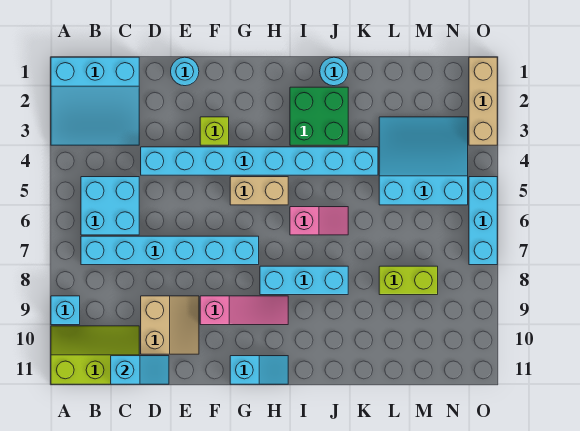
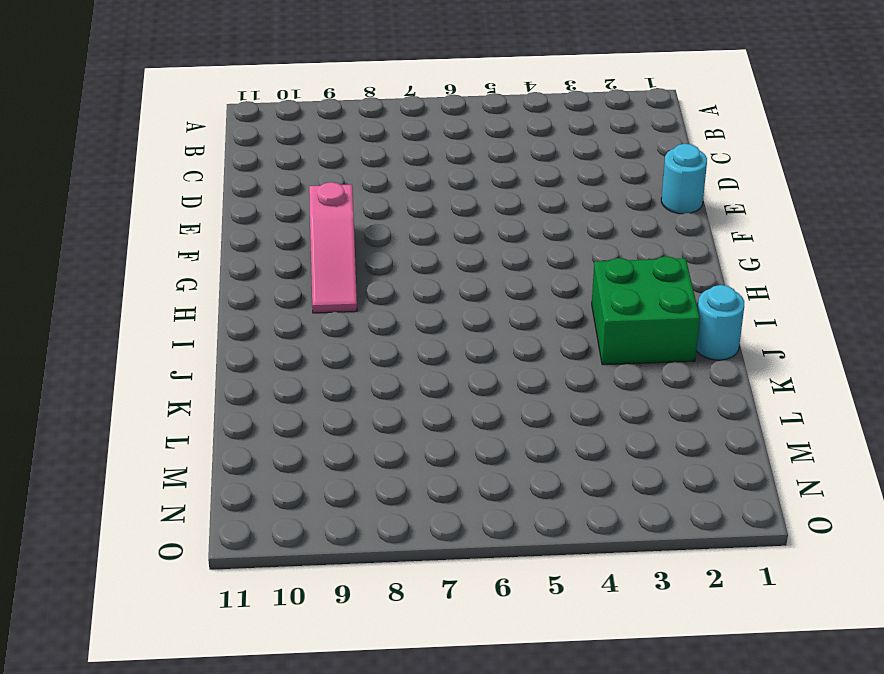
none -> cyan slope A1:C3 level 1 top 1
none -> cyan brick A9 level 1
none -> lime slope A10:C11 level 1 top 11

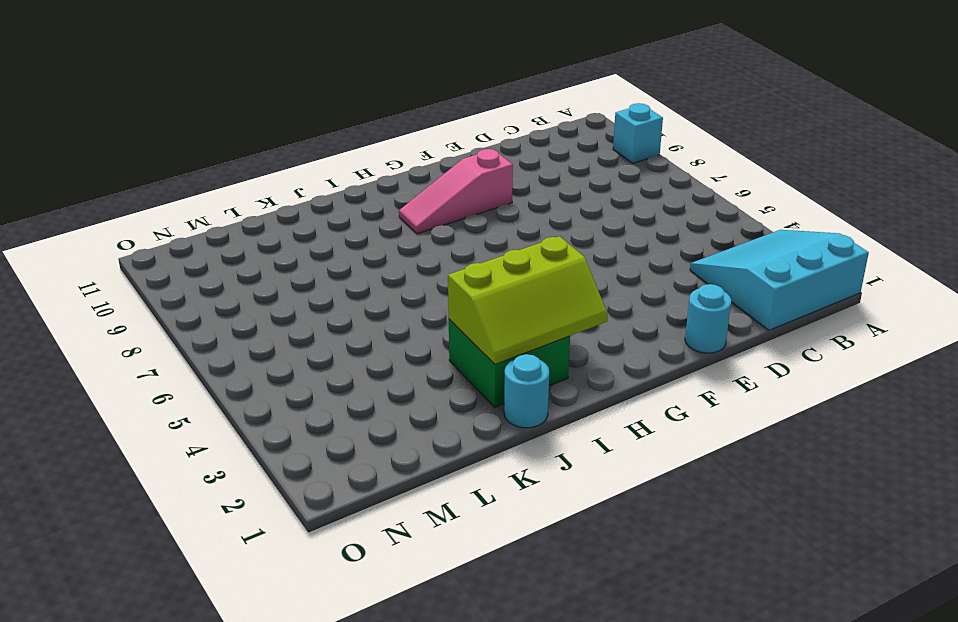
lime slope H2:J3 level 2 top 3 -> lime slope A10:C11 level 1 top 11
none -> cyan brick B5:C6 level 1
none -> cyan brick B7:G7 level 1
none -> cyan brick D4:K4 level 1

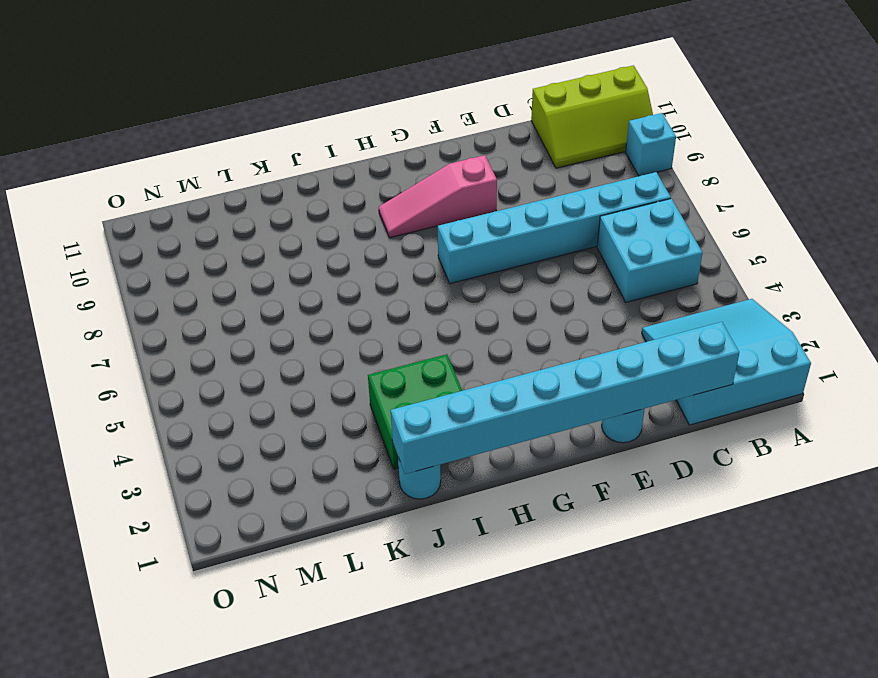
cyan brick C1:J1 level 2 -> cyan brick D4:K4 level 1
none -> tan slope D9:E10 level 1 top D
none -> lime brick F3 level 1
none -> tan brick G5:H5 level 1

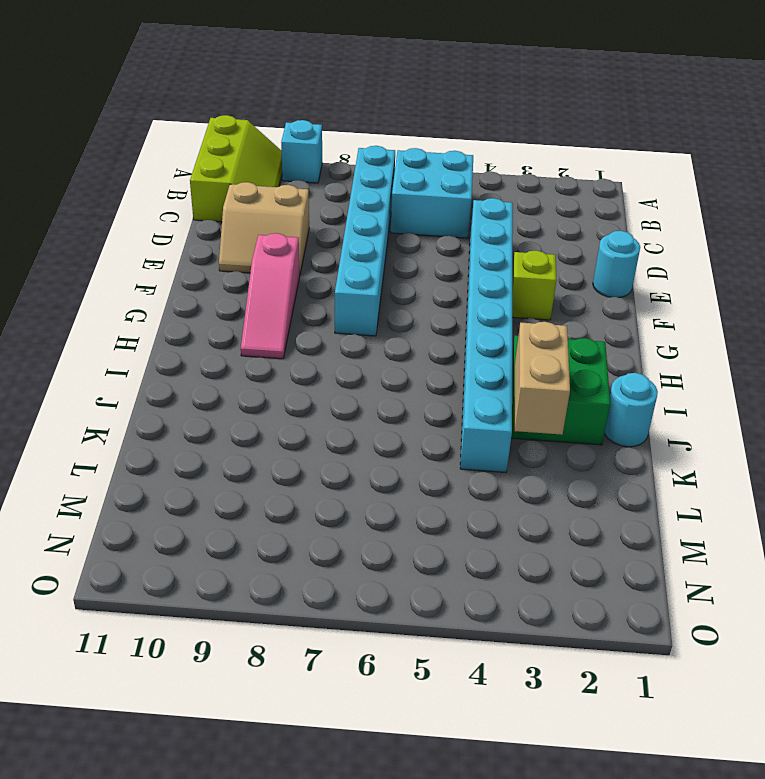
tan brick J3:K3 level 2 -> tan brick G5:H5 level 1
none -> cyan slope A1:C3 level 1 top 1
none -> cyan slope G11:H11 level 1 top G
none -> cyan brick H8:J8 level 1

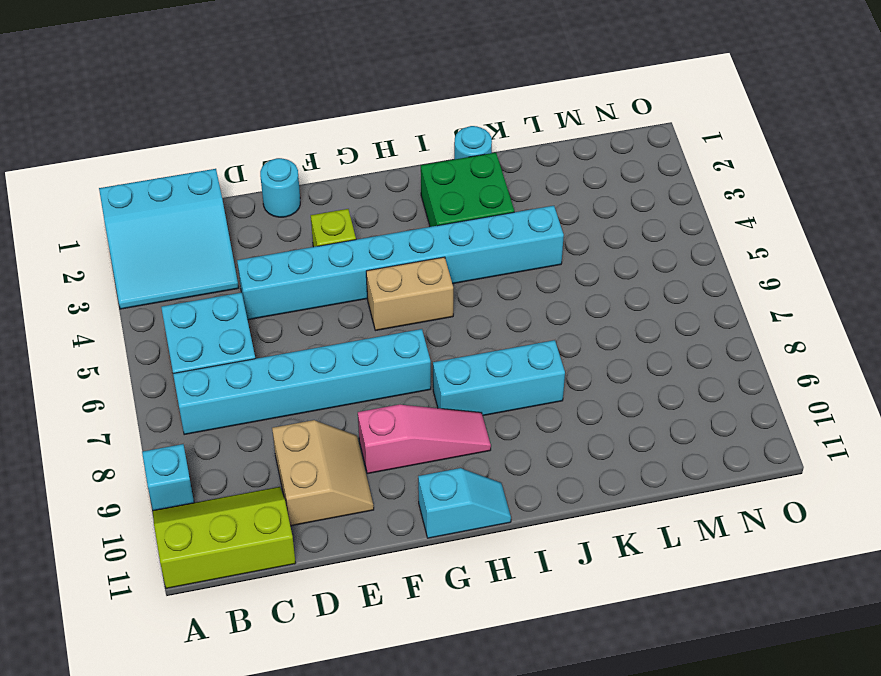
none -> pink slope I6:J6 level 1 top I
none -> cyan slope L3:N5 level 1 top 5
none -> lime brick L8:M8 level 1

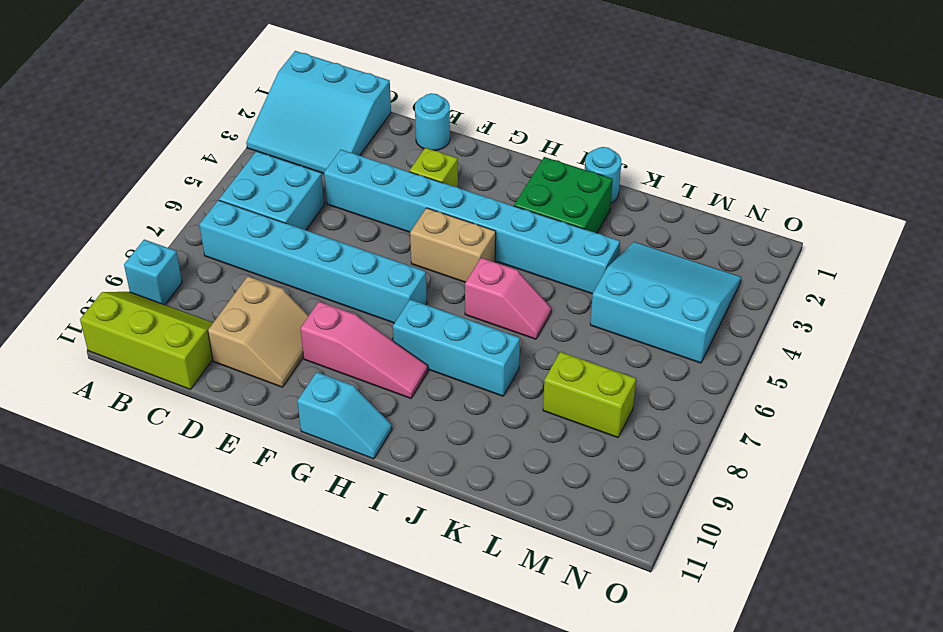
none -> tan brick O1:O3 level 1
none -> cyan brick O5:O7 level 1
none -> cyan slope C11:D11 level 2 top C

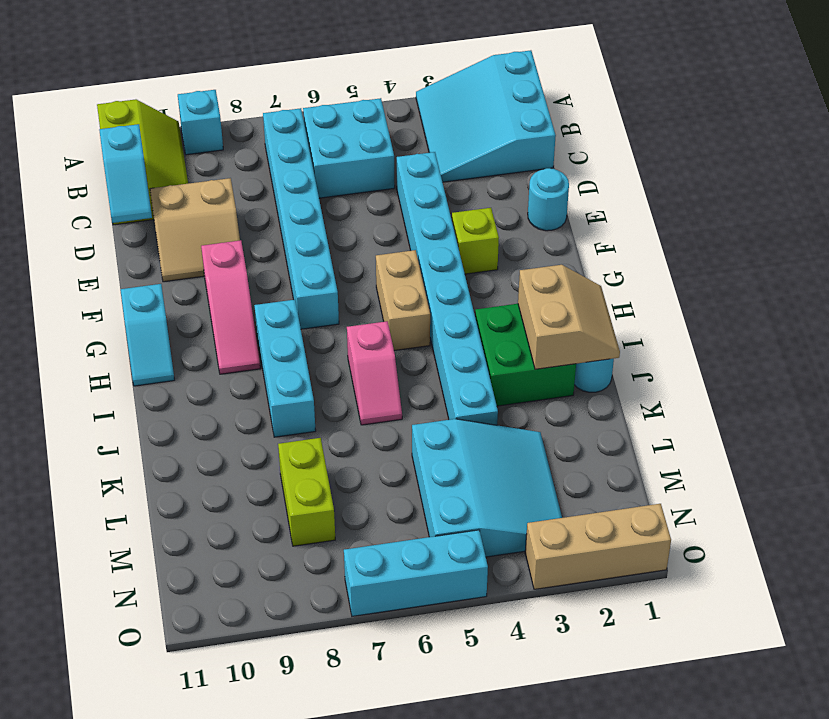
tan slope I1:J2 level 2 top 2 -> none

